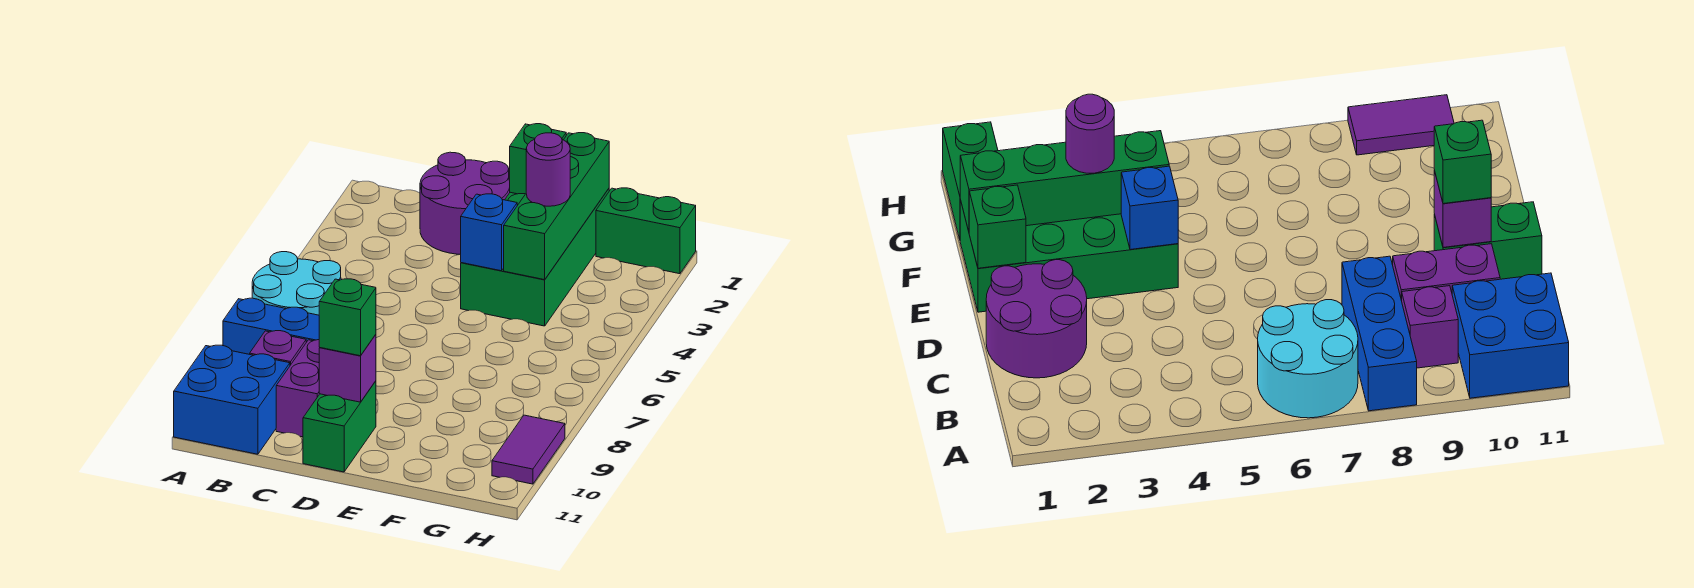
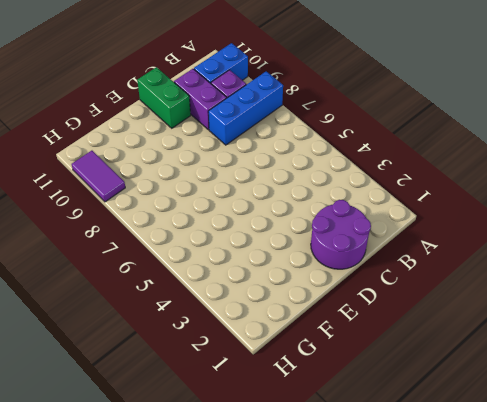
blue brick A10:B10 level 1 -> blue brick A10:B11 level 1
none -> cyan round brick A6:B7 level 1
none -> green brick E1:F4 level 1
none -> green brick G1:H1 level 1

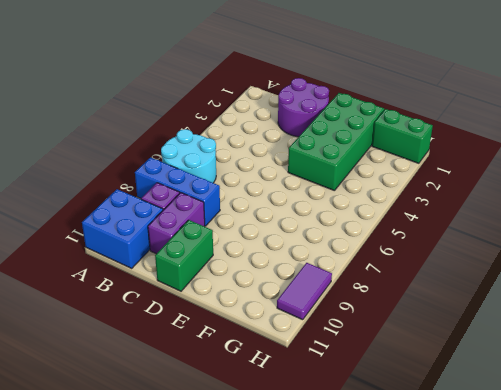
none -> purple brick D10 level 2
none -> green brick E1 level 2
none -> blue brick E4 level 2

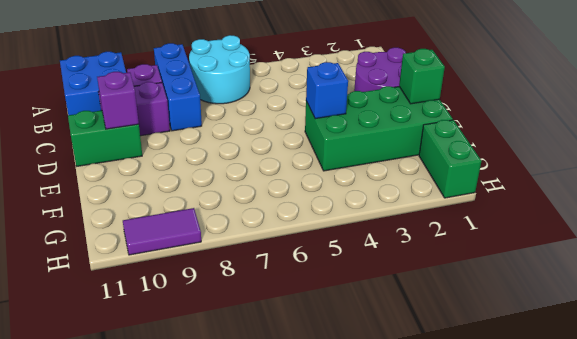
none -> green brick F1:F4 level 2
none -> green brick D10 level 3
none -> purple round brick F3 level 3

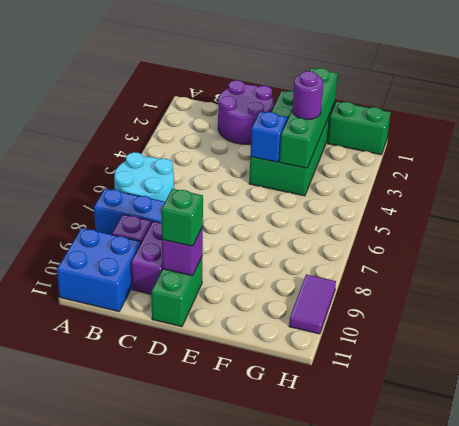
none -> green brick E1 level 2

